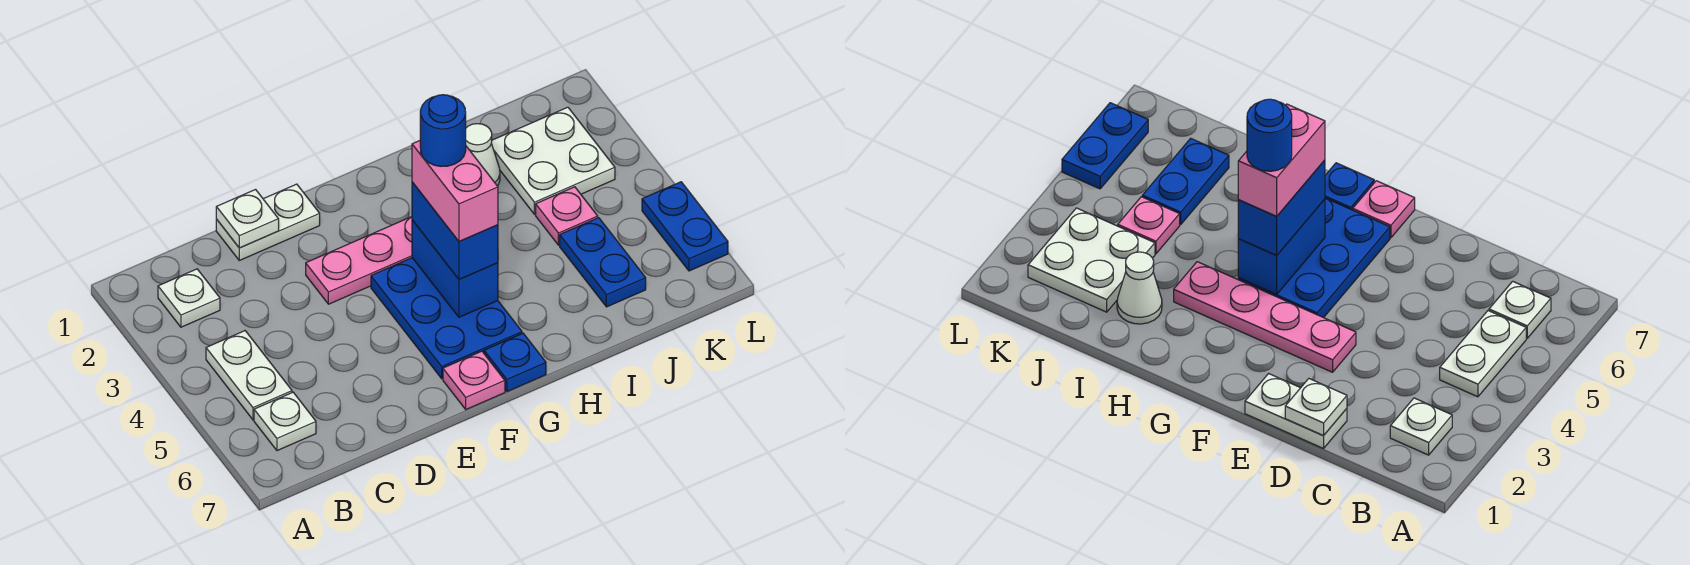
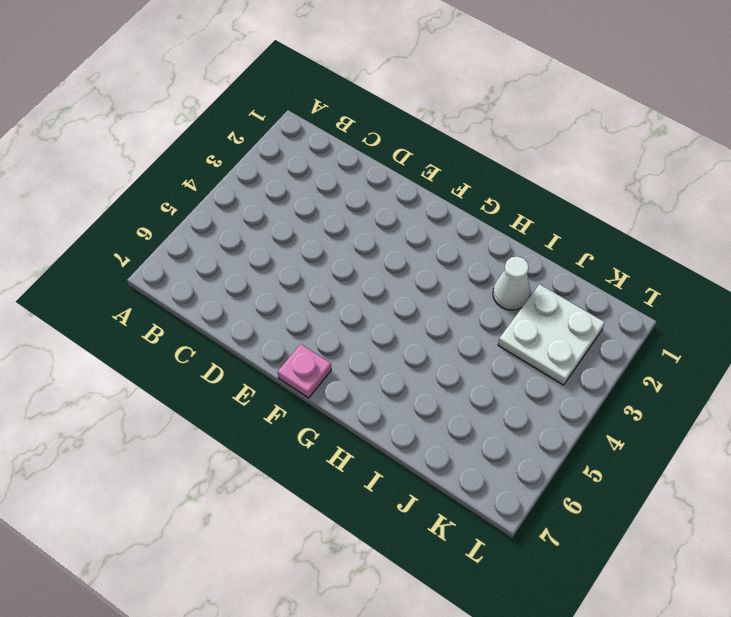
none -> white plate B2 level 1
none -> white plate B4:B5 level 1
none -> white plate B6 level 1

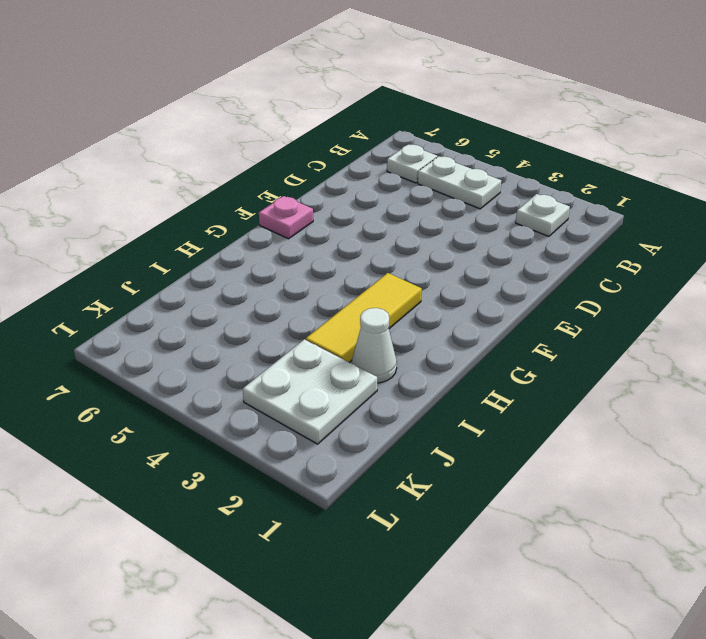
yellow tile G3:I3 level 1 -> pink plate E3:H3 level 1
none -> white plate D1:E1 level 1
none -> blue plate F4:G6 level 1
none -> blue plate G7 level 1

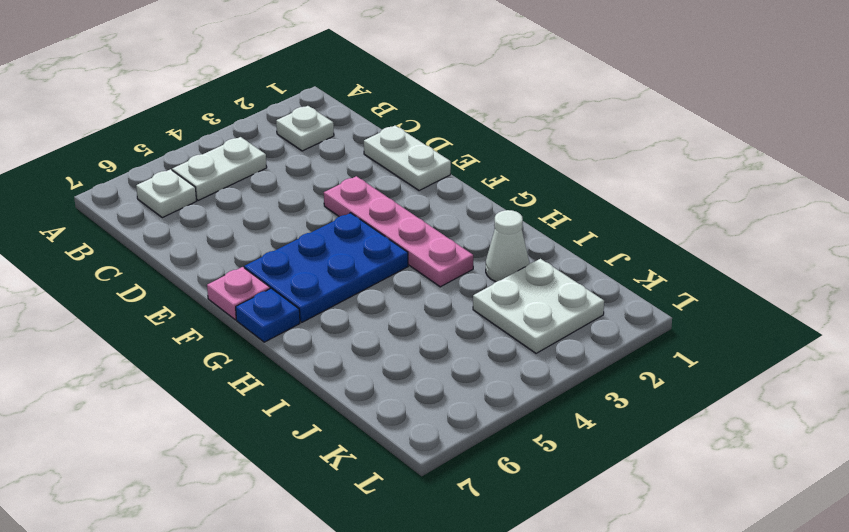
none -> pink plate J4 level 1
none -> blue plate J5:J6 level 1
none -> blue plate L5:L6 level 1

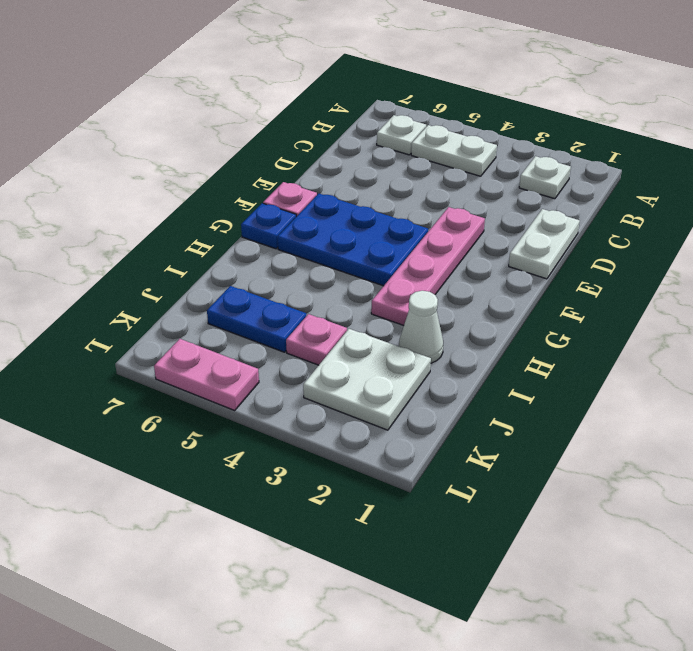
pink plate L5:L6 level 1 -> blue plate L5:L6 level 1
none -> white plate D1 level 2
none -> blue brick G4:G5 level 2
none -> blue brick G4:G5 level 3

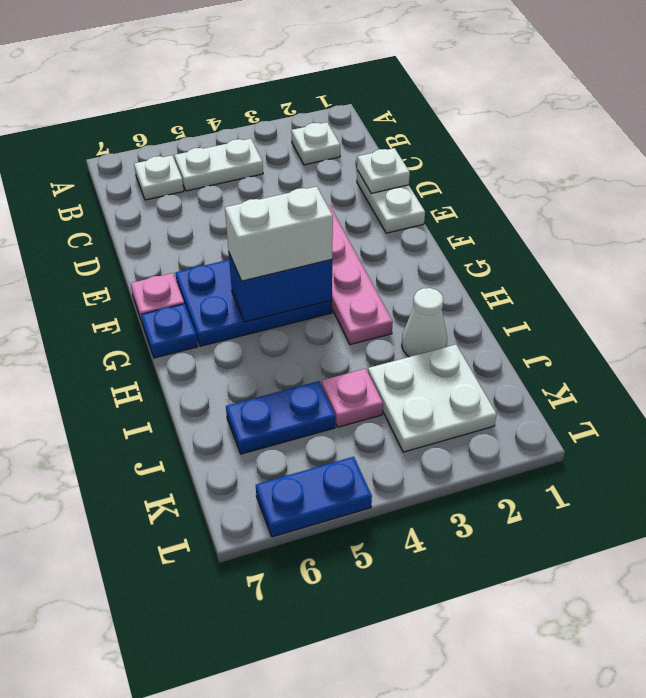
white brick G4:G5 level 3 -> blue brick G4:G5 level 3
none -> pink brick G4:G5 level 4
none -> blue round brick G4 level 5

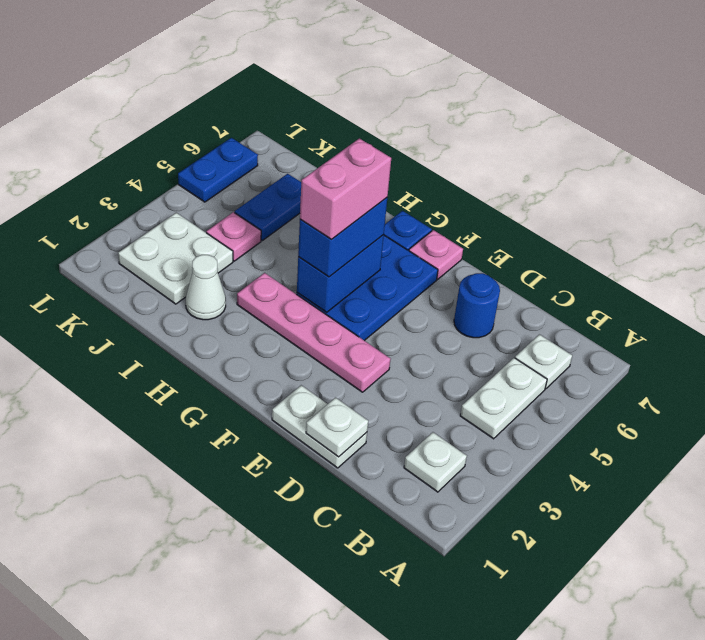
blue round brick D6 level 1 -> blue round brick G4 level 5

